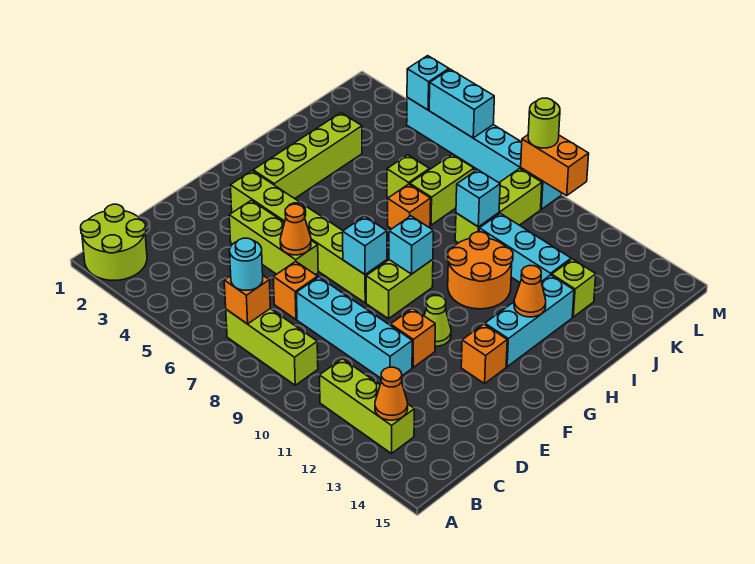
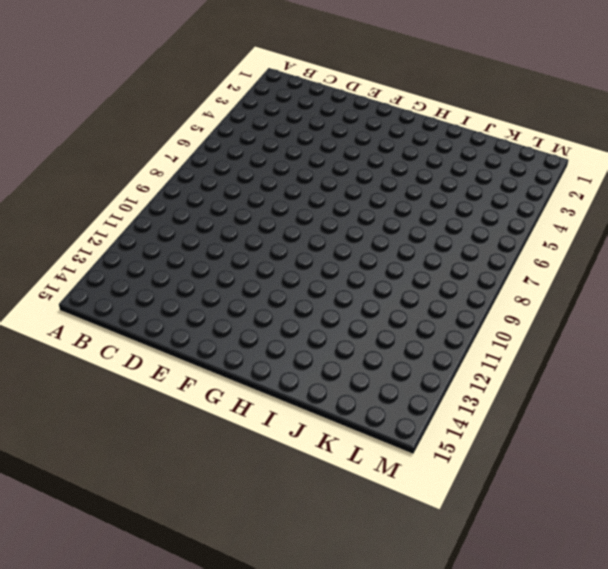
none -> lime round brick A1:B2 level 1
none -> lime brick B7:B9 level 1
none -> lime brick B11:B13 level 1
none -> orange brick D7 level 1

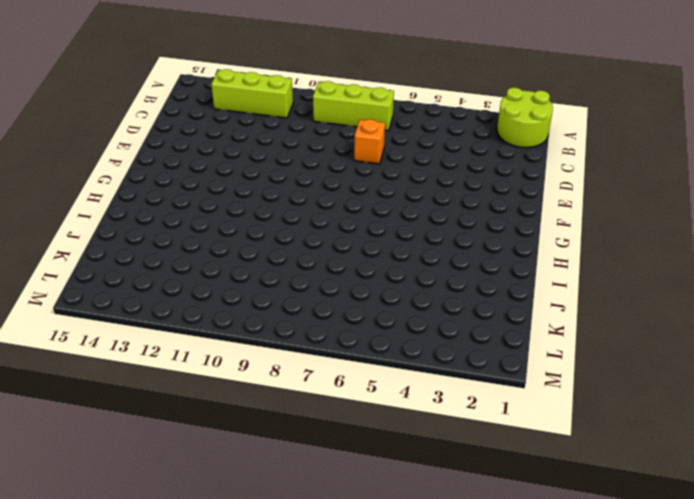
none -> cyan brick D8:D11 level 1
none -> lime brick E4:E6 level 1
none -> orange brick E11 level 1
none -> lime brick F3:F8 level 1

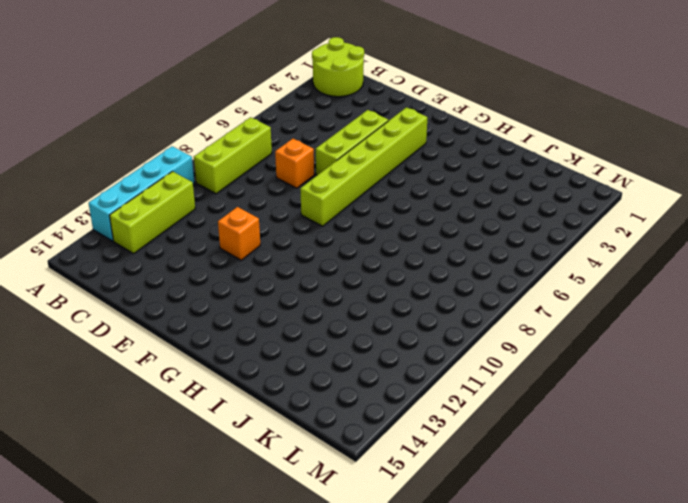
cyan brick A10:A13 level 1 -> cyan brick D8:D11 level 1
none -> lime brick F9:G9 level 1
none -> lime cone F11 level 1
none -> orange brick F13 level 1
none -> lime brick G3:J3 level 1

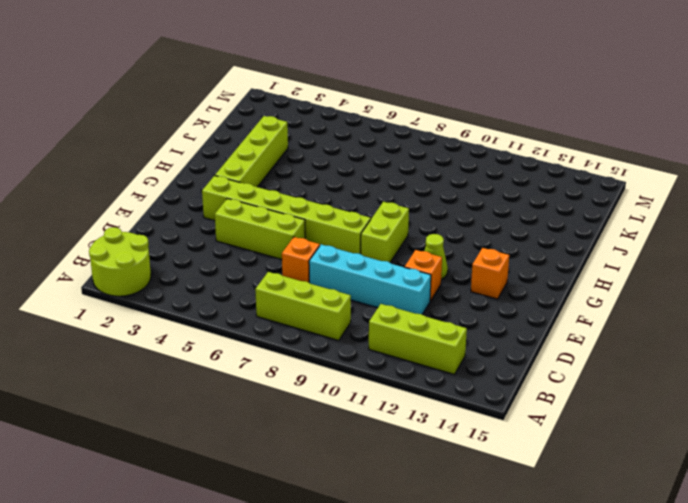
none -> cyan brick G13:I13 level 1
none -> orange round brick H10:I11 level 1
none -> orange brick I7 level 1
none -> lime brick J6 level 1

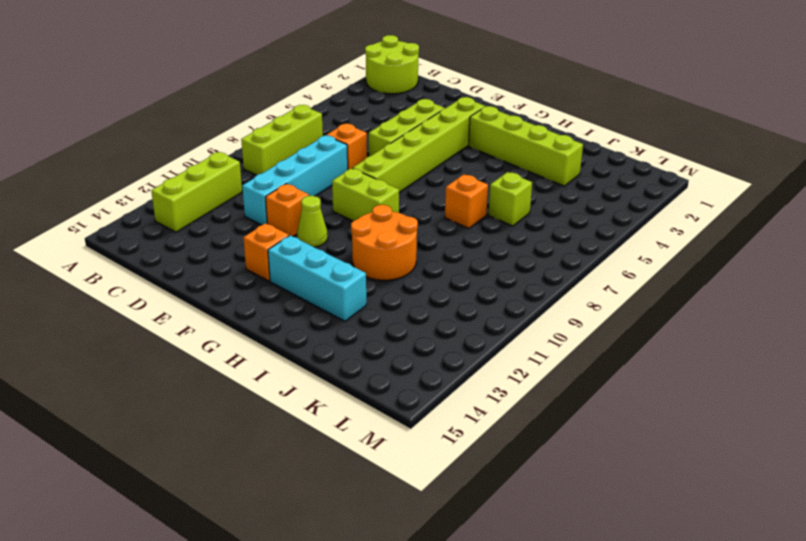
none -> lime brick J7:K7 level 1
none -> lime brick J9:L9 level 1
none -> cyan brick J10:J12 level 1
none -> lime brick J13 level 1

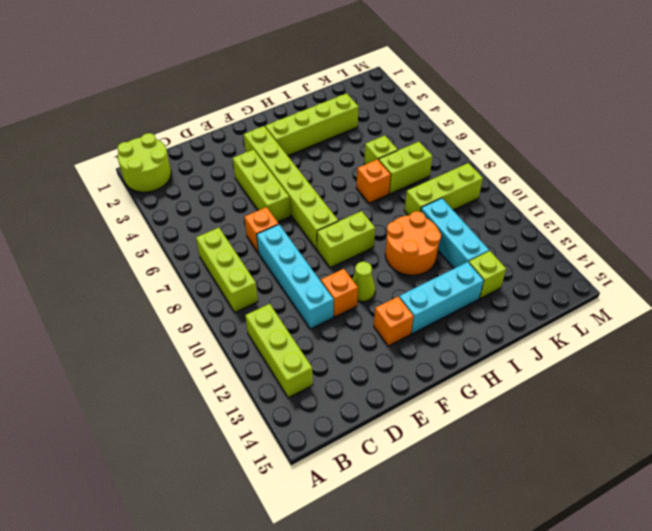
none -> cyan brick M4:M9 level 1
none -> orange brick B7 level 2
none -> orange cone B13 level 2
none -> orange cone E6 level 2

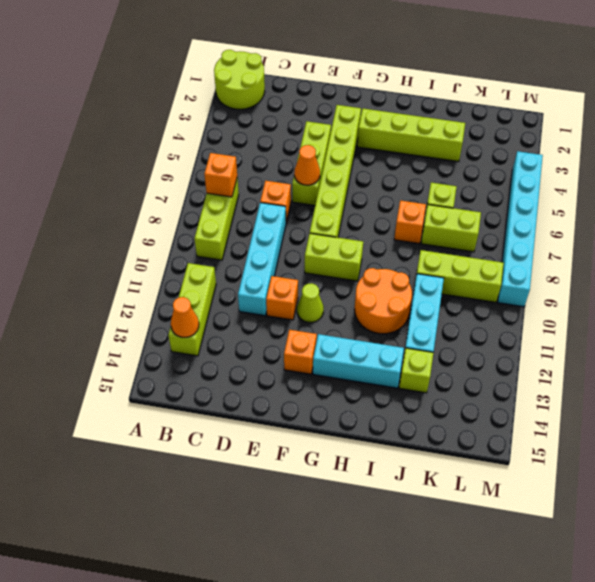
none -> cyan brick F8 level 2
none -> cyan brick G9 level 2
none -> orange cone H13 level 2
none -> cyan brick J9 level 2

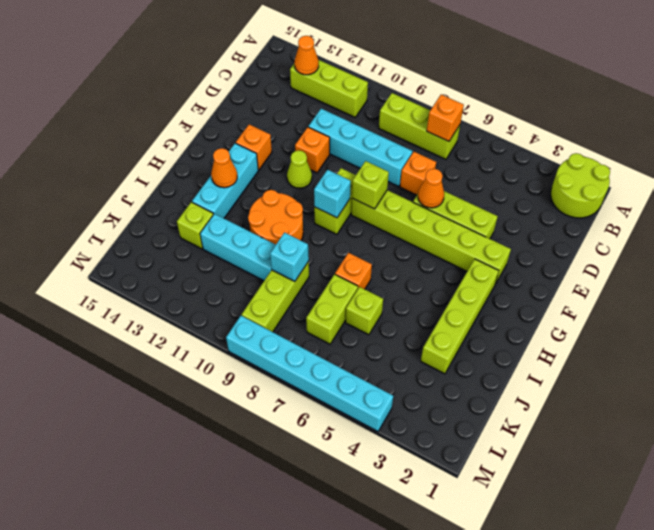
lime brick F8 level 2 -> cyan brick F8 level 2
none -> cyan brick M4 level 2
none -> cyan brick M5:M6 level 2
none -> orange brick M9:M10 level 2
none -> cyan round brick B7 level 3

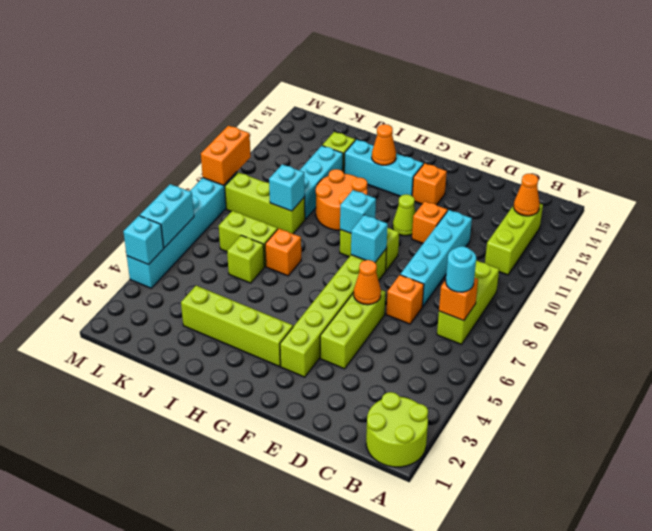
none -> lime round brick M9 level 3

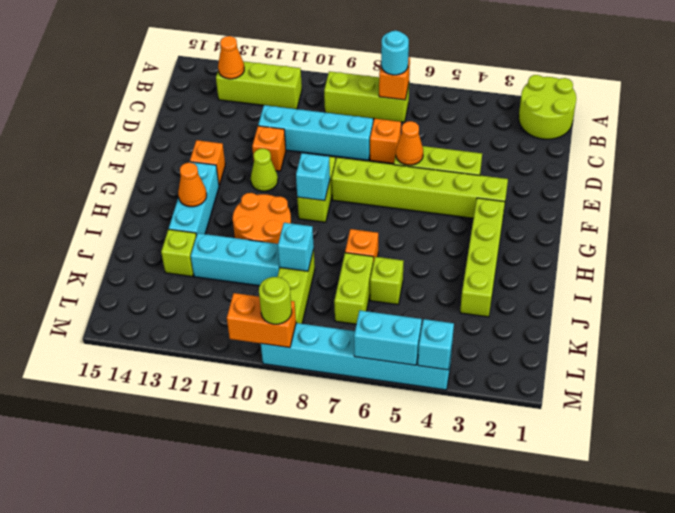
none -> cyan brick F8 level 2

